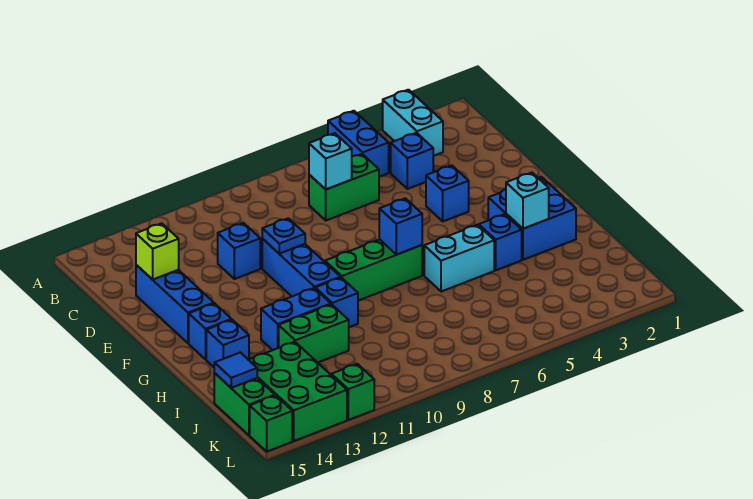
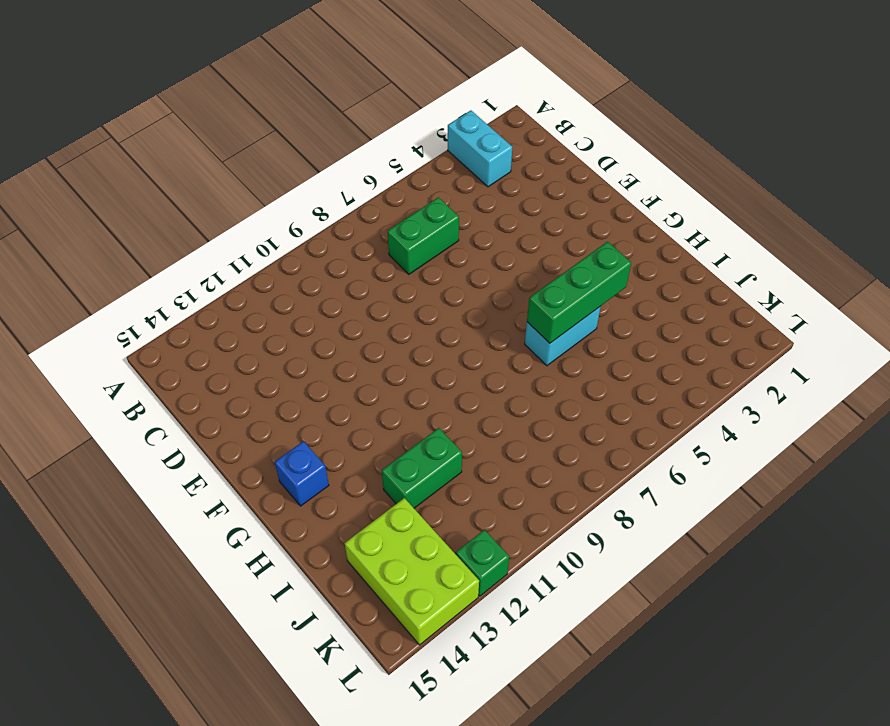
green brick H4:H6 level 2 -> green brick G7:G9 level 1
lime brick J13:L14 level 1 -> green brick J13:L14 level 1
none -> blue brick A5:B5 level 1
none -> blue brick C4 level 1
none -> blue brick D11 level 1

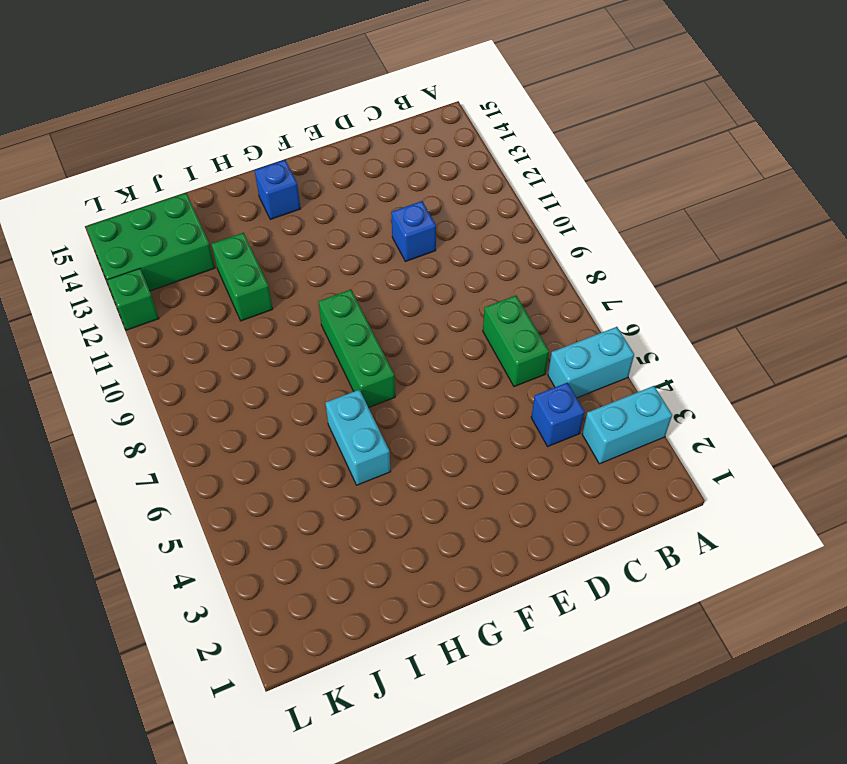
cyan brick A5:B5 level 1 -> blue brick A5:B5 level 1
none -> blue brick D14:F14 level 1
none -> blue brick E4 level 1
none -> blue brick E10:G10 level 1

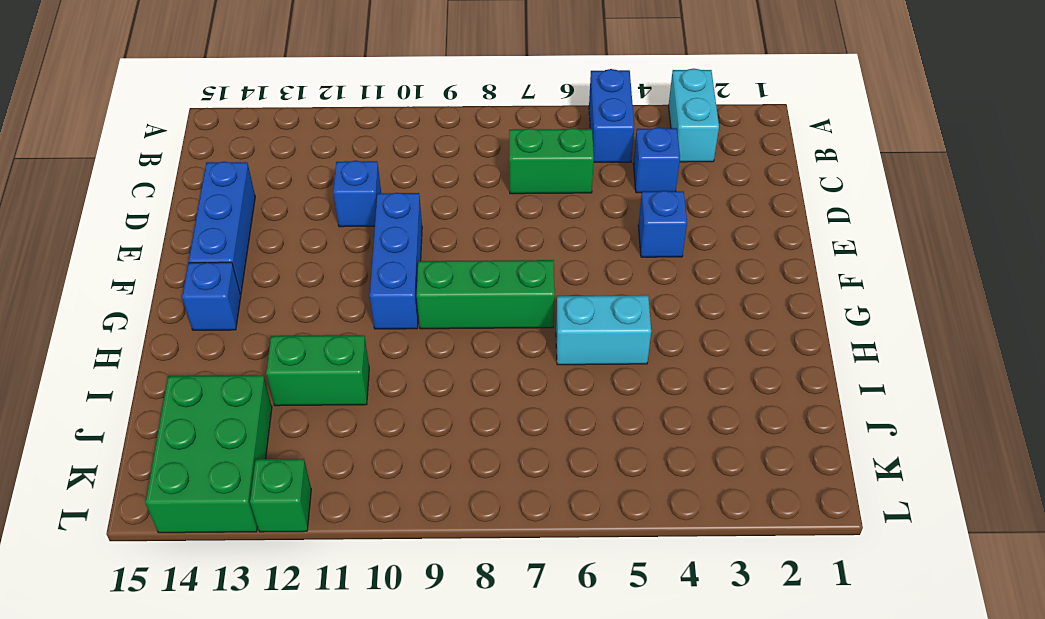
none -> blue brick G2:H3 level 1
none -> blue brick H4 level 1
none -> blue brick H10 level 1

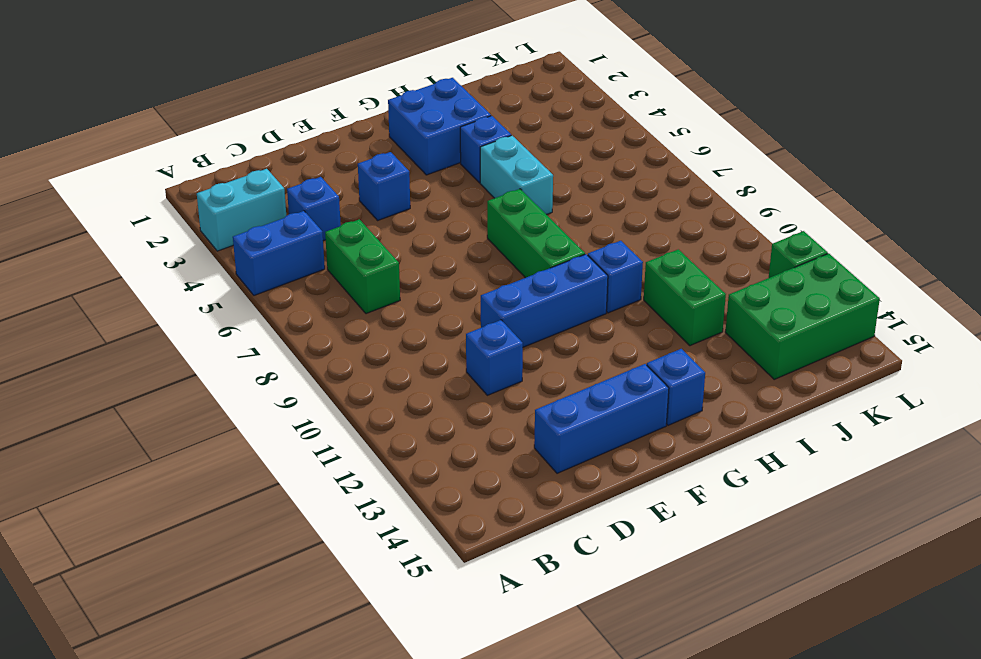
none -> blue brick H11:H12 level 1
none -> blue brick H14 level 1
none -> green brick J15:K15 level 1

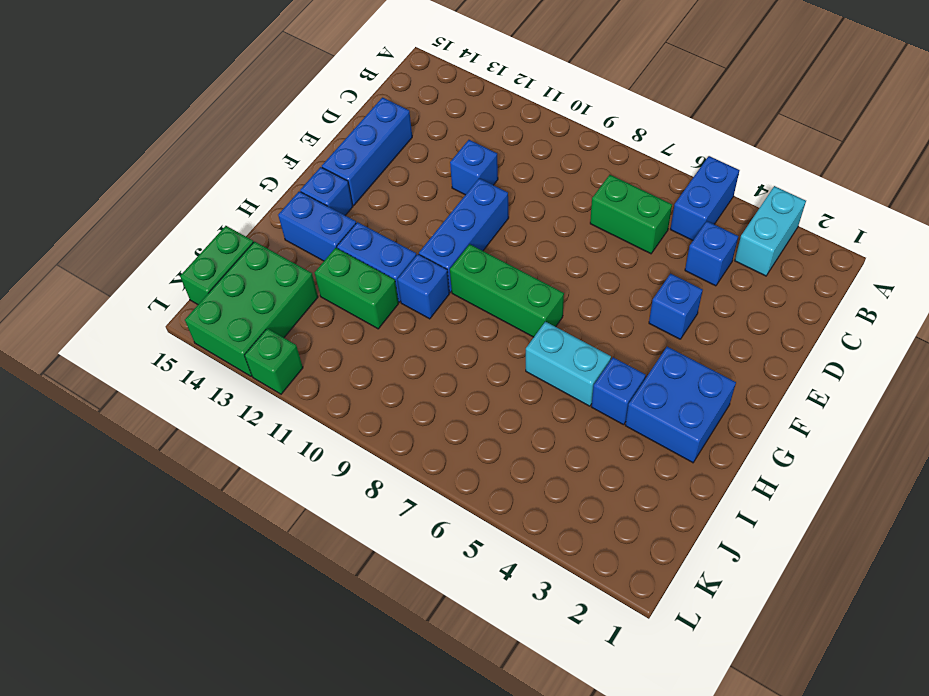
blue brick H13:H14 level 1 -> blue brick H14 level 1
none -> green brick L15 level 1
none -> cyan brick C7 level 2
none -> lime brick D14 level 2

